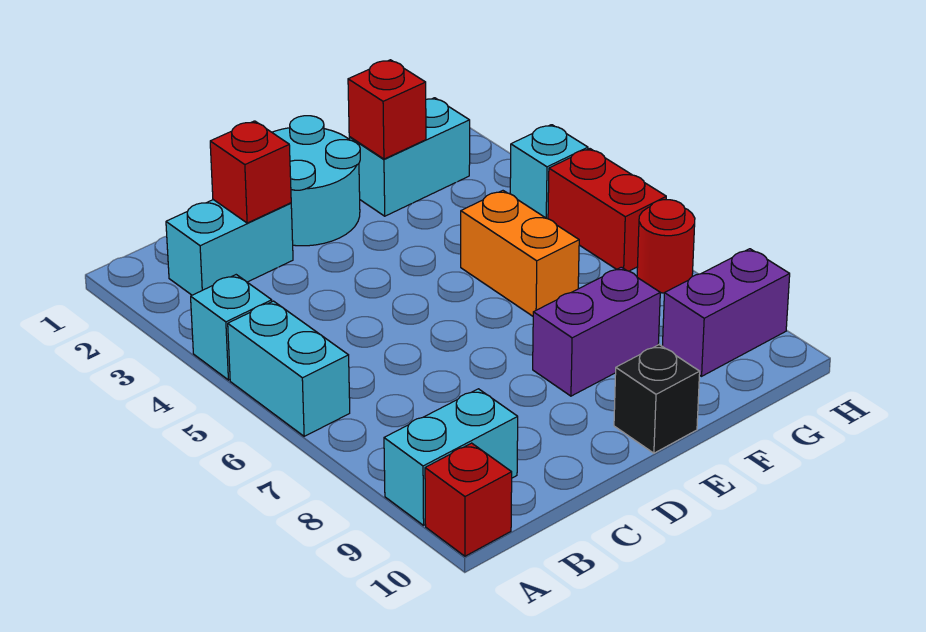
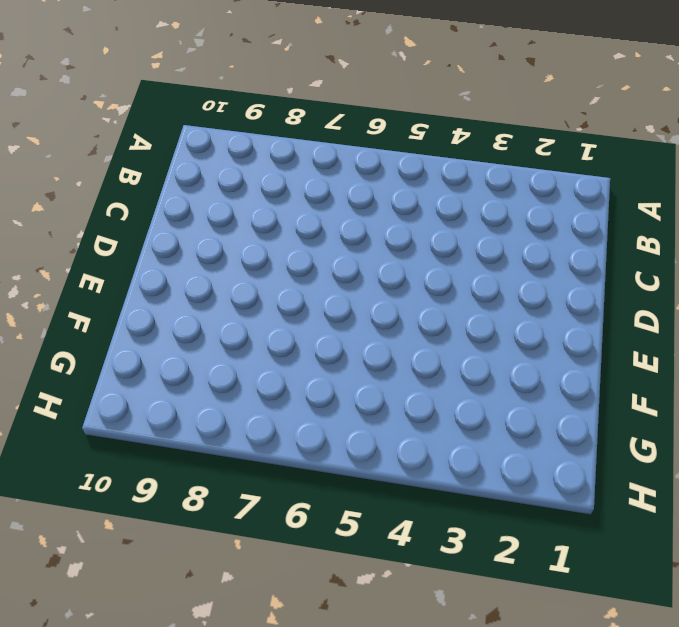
none -> cyan brick A4 level 1
none -> cyan brick A5:A6 level 1
none -> cyan brick A9:B9 level 1

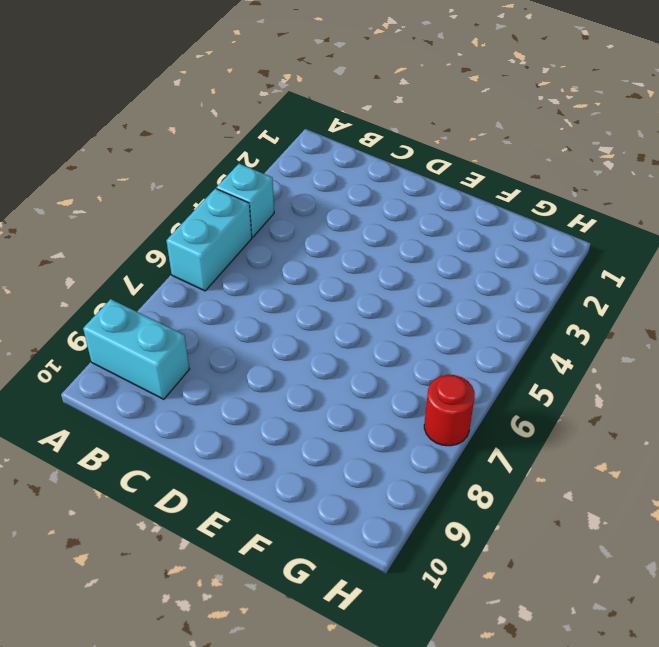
none -> red brick A10 level 1
none -> cyan brick B2:C2 level 1
none -> cyan round brick D1:E2 level 1

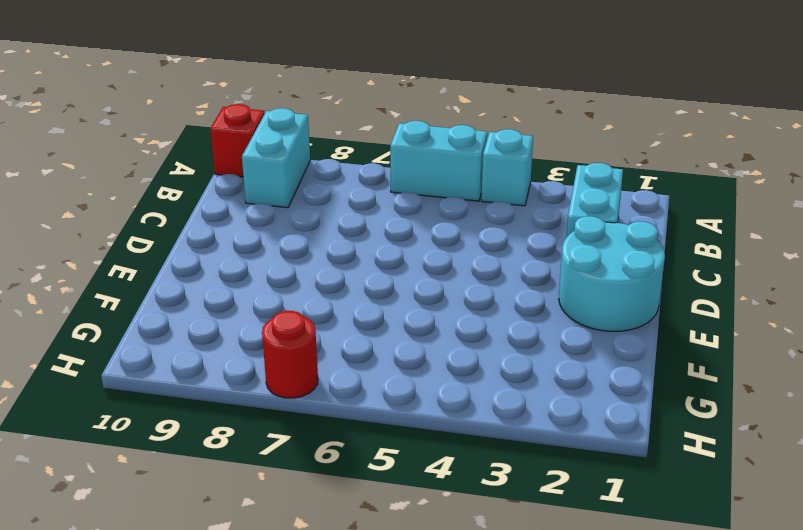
none -> purple brick E8:F8 level 1
none -> black brick E10 level 1
none -> cyan brick F2:G2 level 1

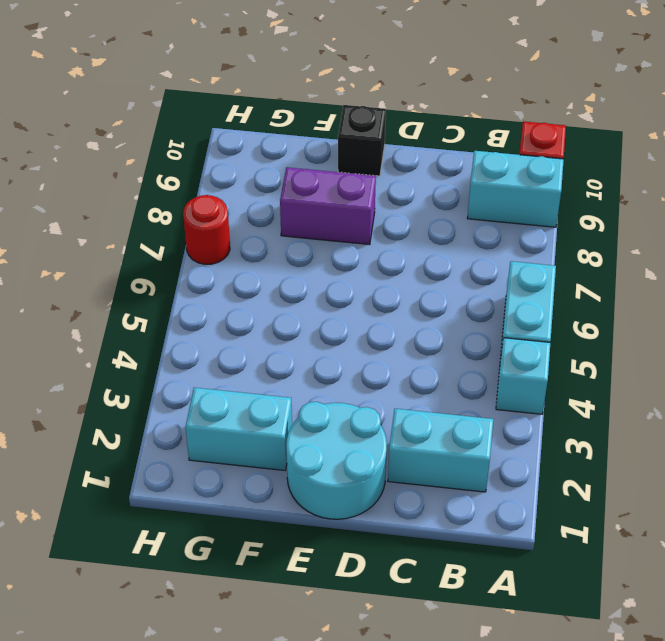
none -> orange brick F5:F6 level 1
none -> purple brick G9:H9 level 1
none -> cyan brick H4 level 1

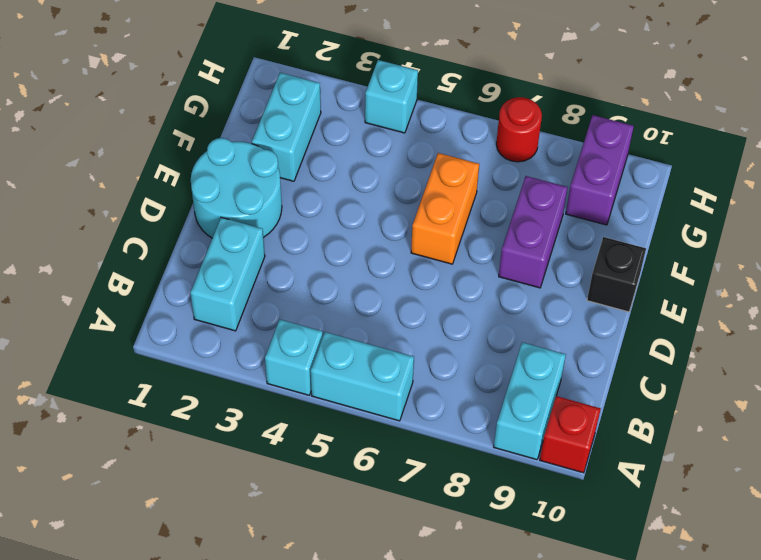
orange brick E6:F6 level 1 -> orange brick F5:F6 level 1
none -> red brick H5:H6 level 1
none -> red brick C2 level 2
none -> red brick F2 level 2

